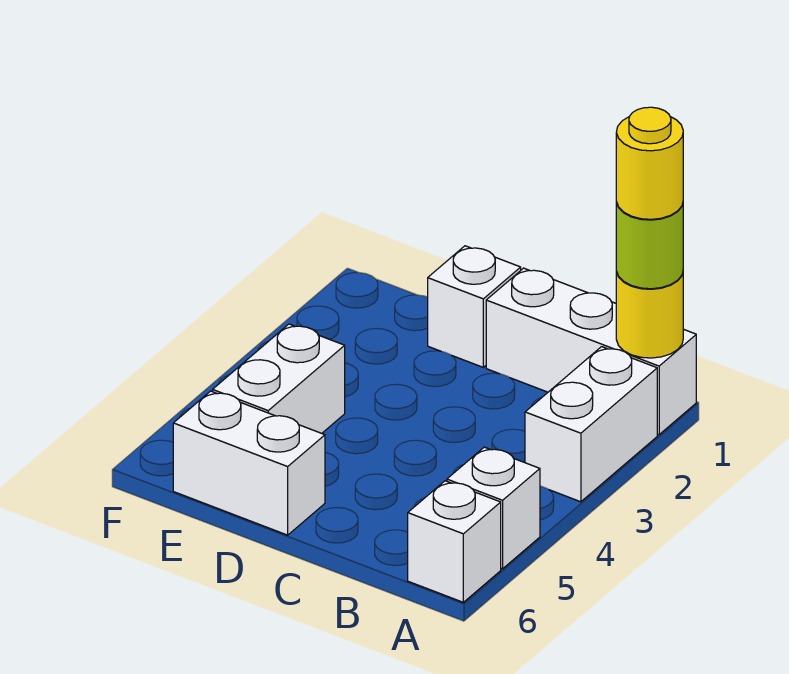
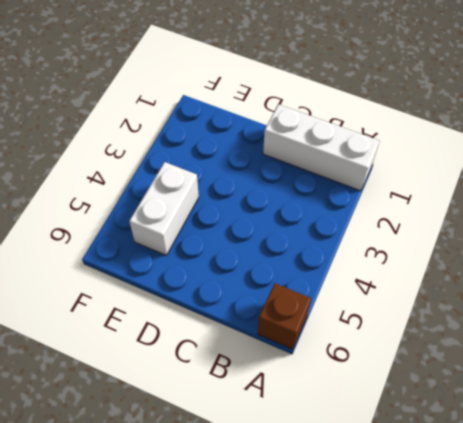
brown brick A6 level 1 -> white brick A6 level 1
none -> white brick A2:A3 level 1
none -> white brick A5 level 1

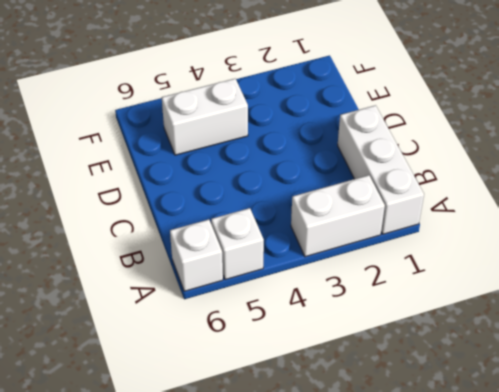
none -> white brick D1 level 1
none -> white brick D6:E6 level 1

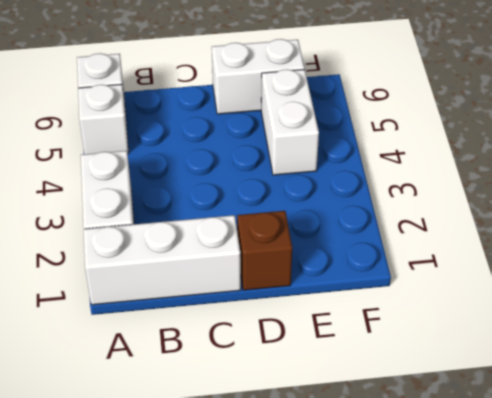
brown brick D1 level 1 -> white brick D1 level 1
none -> yellow round brick A1 level 2
none -> lime round brick A1 level 3

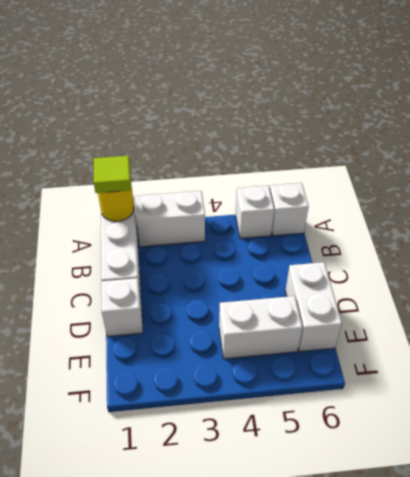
lime tile A1 level 3 -> lime round brick A1 level 3
none -> yellow round brick A1 level 4

